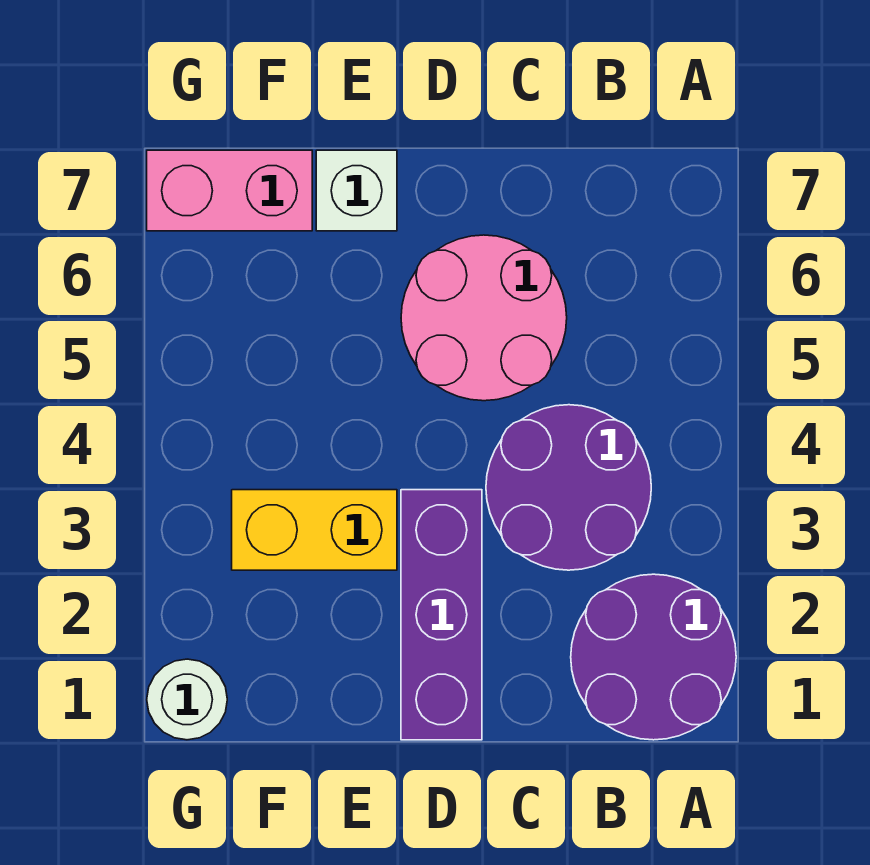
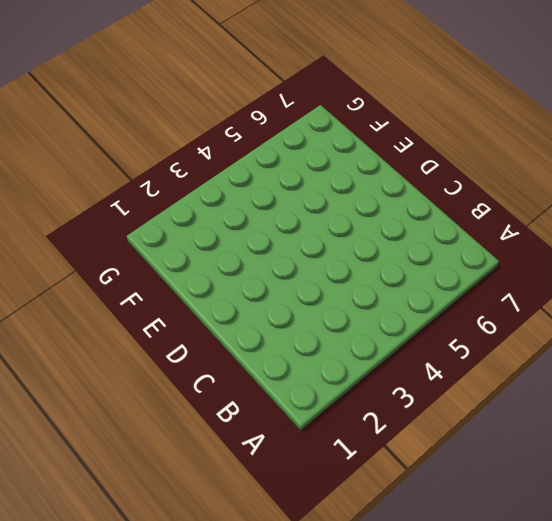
none -> purple round brick A1:B2 level 1
none -> purple round brick B3:C4 level 1

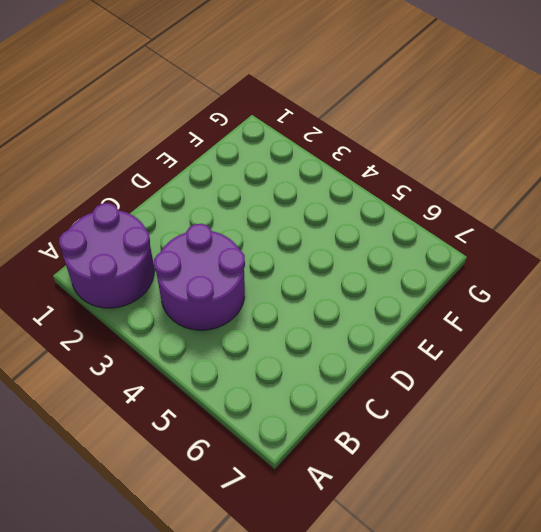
none -> pink round brick C5:D6 level 1
none -> purple brick D1:D3 level 1

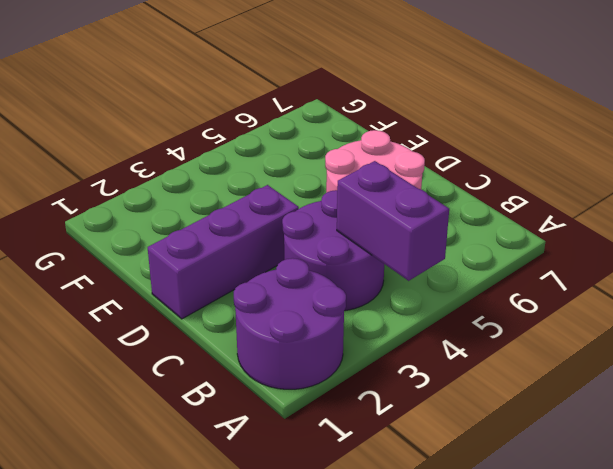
purple brick A4:B4 level 2 -> none
none -> yellow brick E3:F3 level 1
none -> white brick E7 level 1

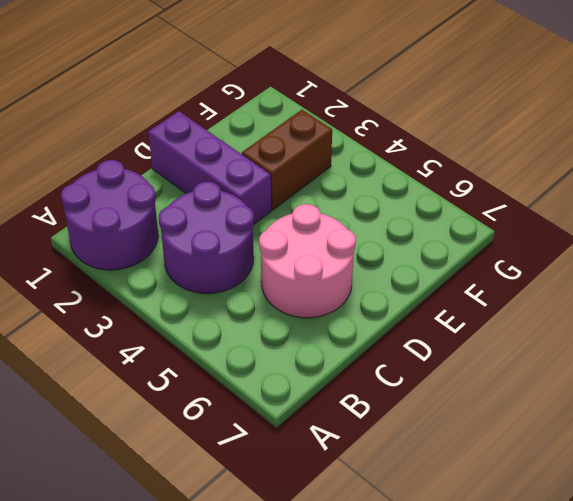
brown brick E3:F3 level 1 -> yellow brick E3:F3 level 1
none -> white brick E7 level 1
none -> pink brick F7:G7 level 1

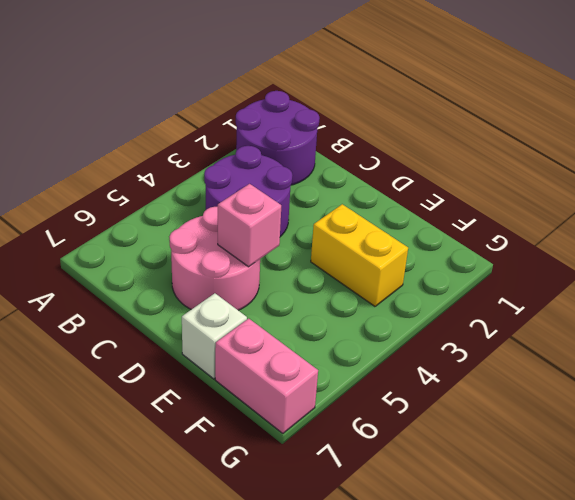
pink brick D5 level 2 -> none
none -> purple brick D1:D3 level 1
none -> white round brick G1 level 1

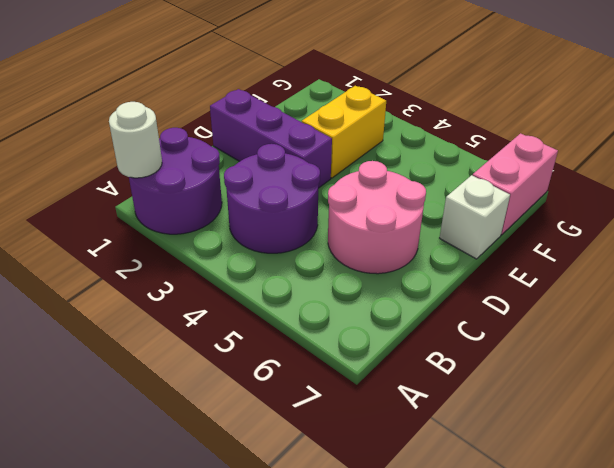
white round brick A1 level 2 -> white round brick G1 level 1

